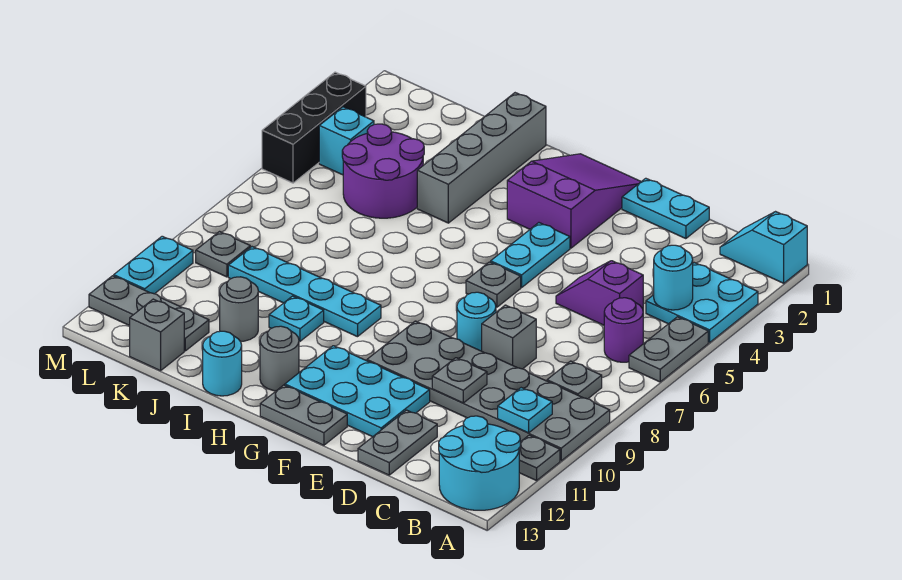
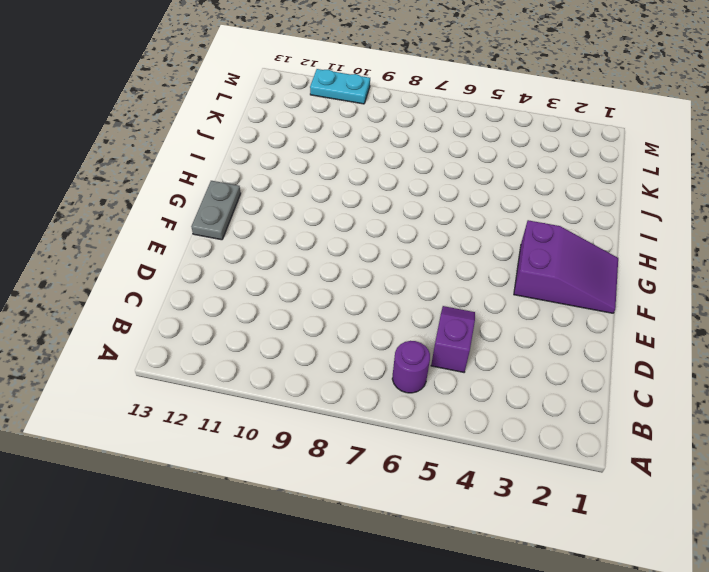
none -> cyan slope A1:B1 level 1 top A
none -> cyan plate A3:B4 level 1
none -> grey plate A5:A6 level 1
none -> grey plate A9:F10 level 1

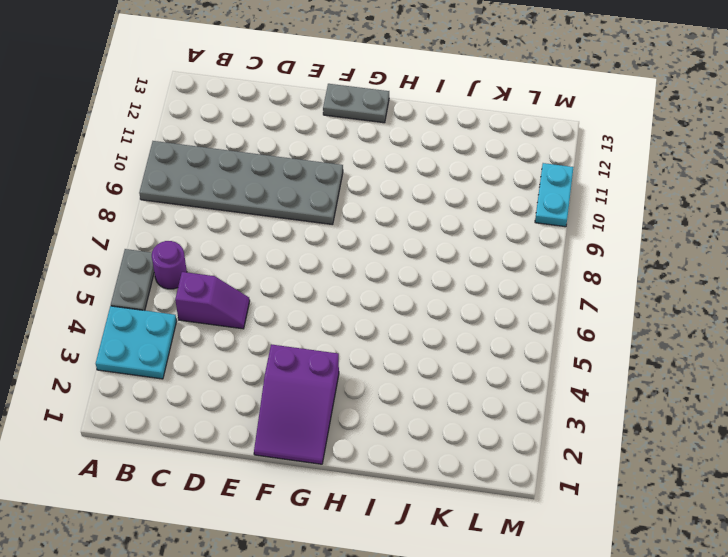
none -> cyan slope A1:B1 level 1 top A
none -> grey plate A11 level 1
none -> cyan round brick A12:B13 level 1
none -> grey plate B8 level 1

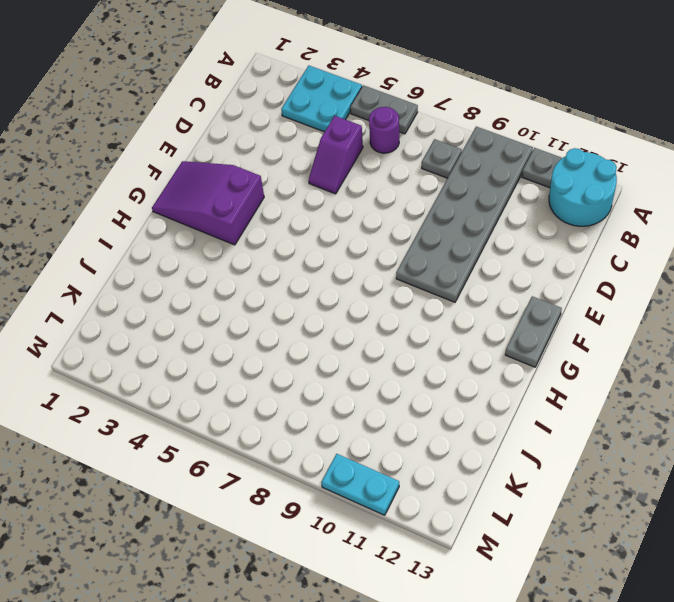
none -> cyan slope A1:B1 level 1 top A
none -> cyan plate D1:E1 level 1
none -> grey brick D8 level 1
none -> grey plate D12:D13 level 1

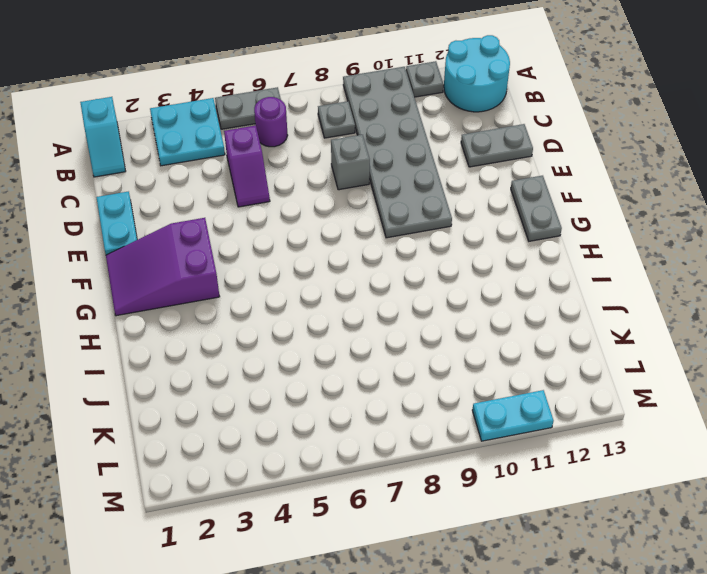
none -> cyan round brick E8 level 1
none -> cyan plate E11:G12 level 1
none -> cyan plate F4:F5 level 1
none -> grey plate F6 level 1

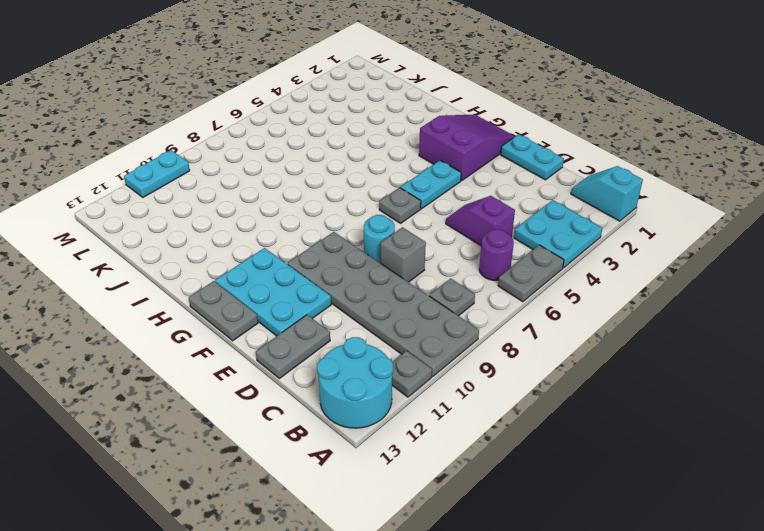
none -> cyan plate H9:K9 level 1
none -> grey round brick H12 level 1
none -> grey brick I1:I4 level 1
none -> cyan plate I10 level 1

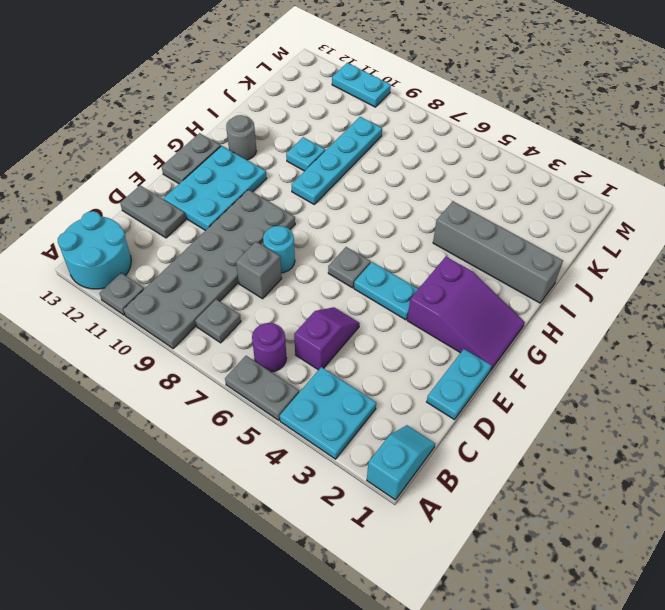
none -> cyan round brick I13 level 1
none -> purple round brick J4:K5 level 1
none -> grey round brick J11 level 1
none -> grey plate K12:M12 level 1

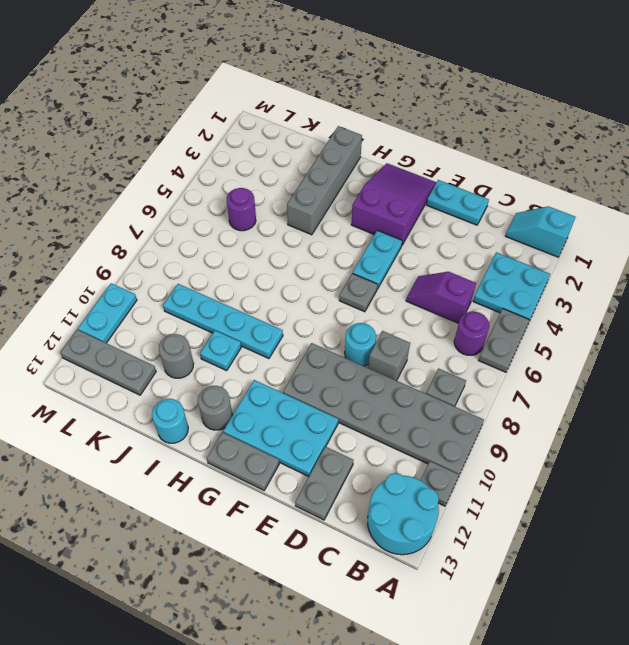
purple round brick K5 level 1 -> purple round brick J4:K5 level 1
none -> grey brick K13 level 1
none -> cyan brick L4 level 1
none -> grey plate L9 level 1
none -> black brick M3:M5 level 1

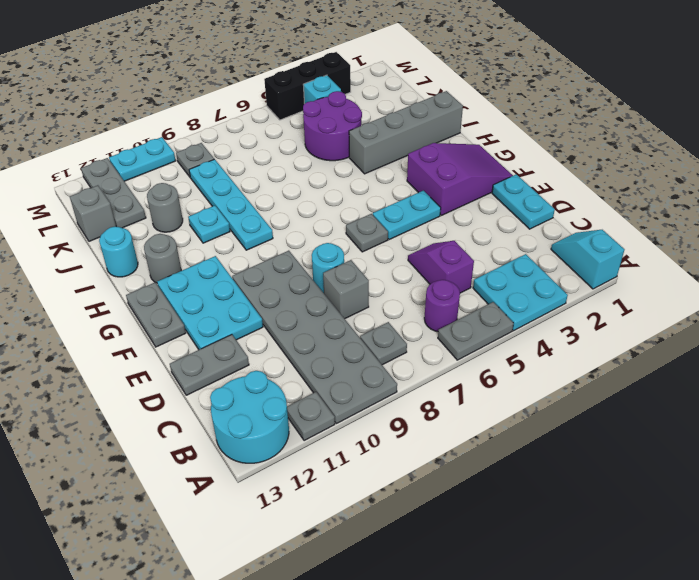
none -> cyan round brick B4 level 2
none -> cyan plate B10 level 2
none -> grey plate D10 level 2

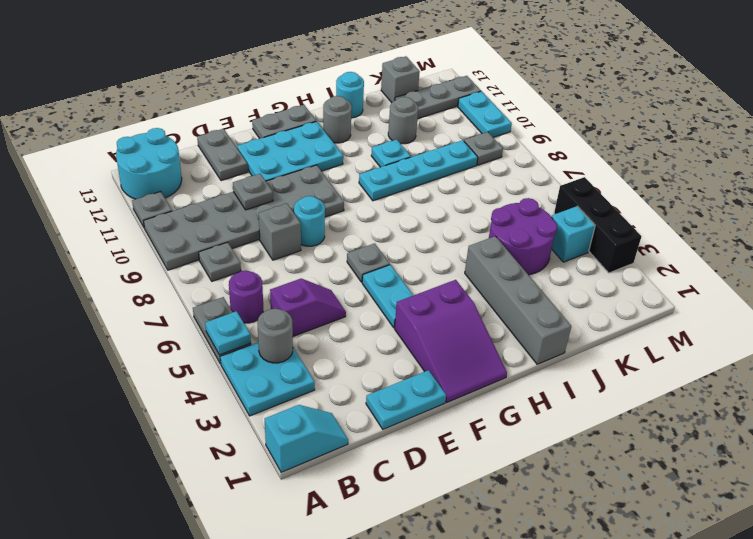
cyan plate A5 level 2 -> cyan plate B10 level 2
grey round brick B4 level 2 -> cyan round brick B4 level 2

